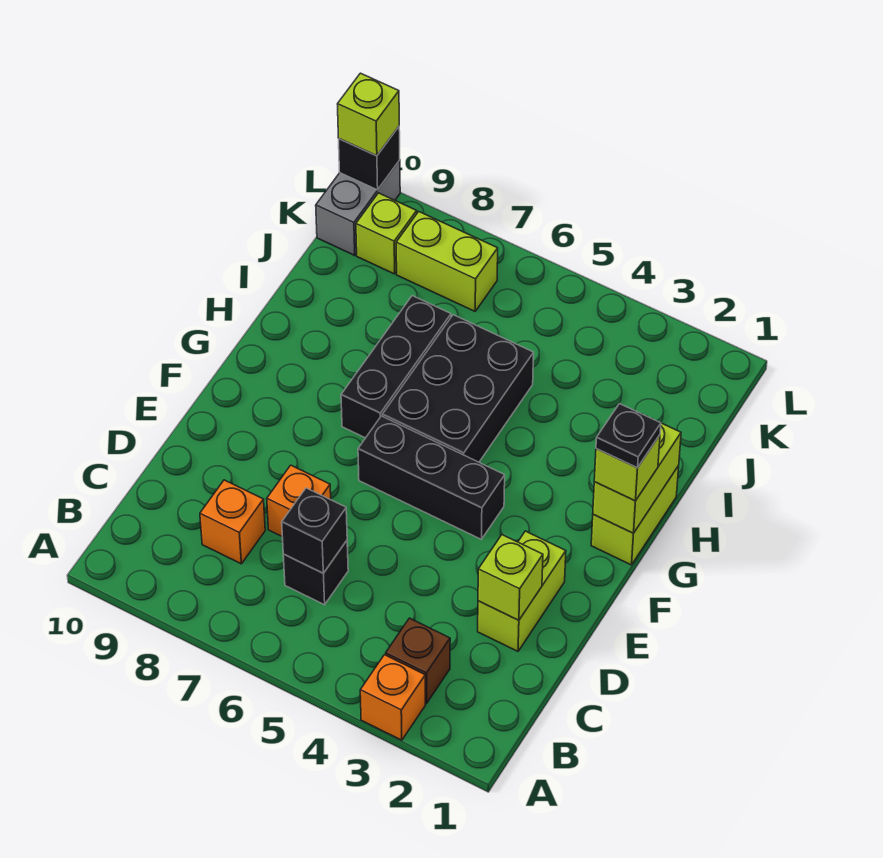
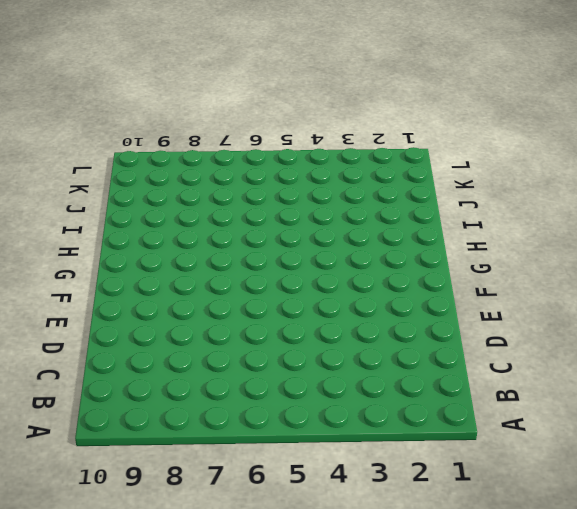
none -> orange brick A3 level 1
none -> brown brick B3 level 1
none -> black brick C6 level 1

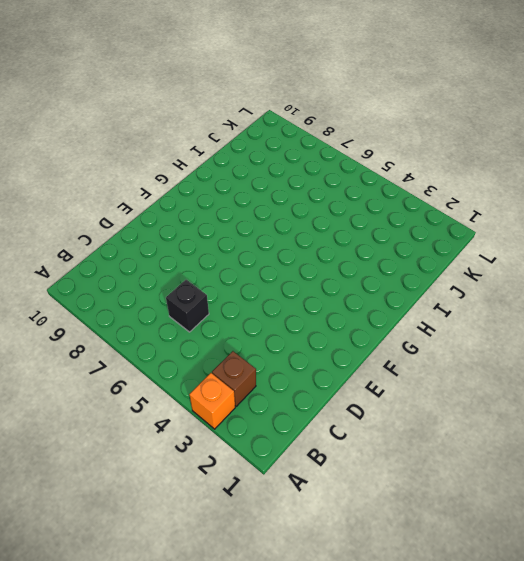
none -> orange brick C8 level 1
none -> lime brick D2:E2 level 1
none -> orange brick D7 level 1

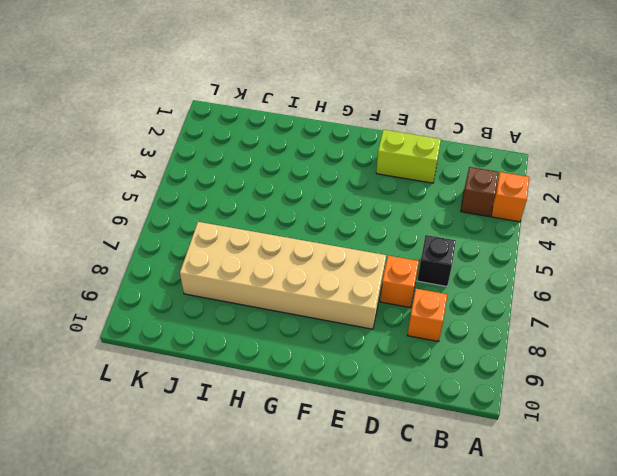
tan brick E7:J8 level 1 -> black brick G7:I7 level 1
none -> black brick F4:F6 level 1
none -> lime brick G1:H1 level 1
none -> black brick G5:I6 level 1

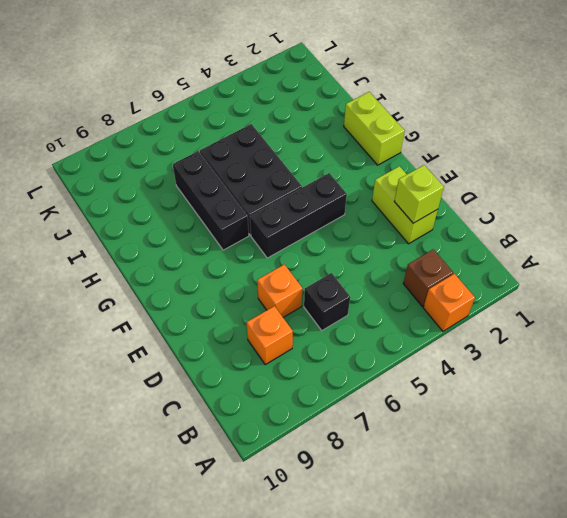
none -> lime brick K7:K8 level 1
none -> lime brick K9 level 1
none -> grey brick K10:L10 level 1

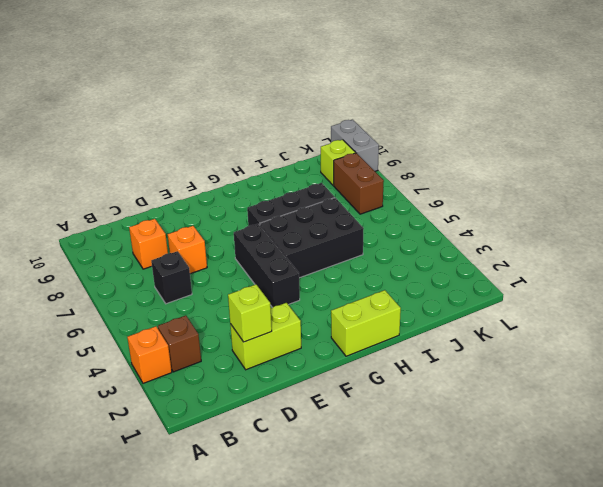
brown brick K7:K8 level 1 -> lime brick K7:K8 level 1
grey brick L9:L10 level 1 -> grey brick K10:L10 level 1
none -> black brick C6 level 2
none -> lime brick G1:H1 level 2
none -> black brick L10 level 2

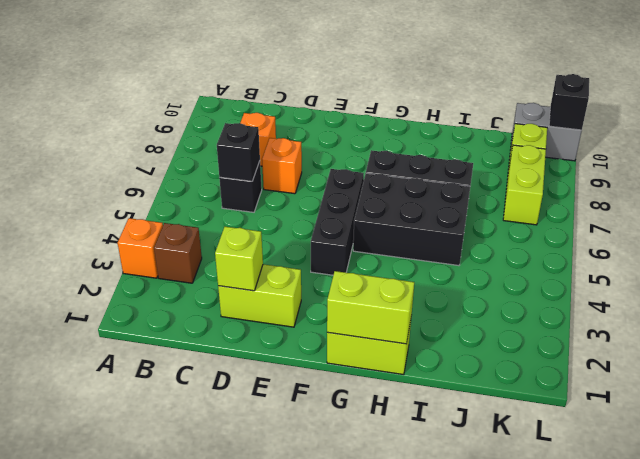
none -> lime brick G1 level 3
none -> lime brick L10 level 3
none -> black plate G1 level 4

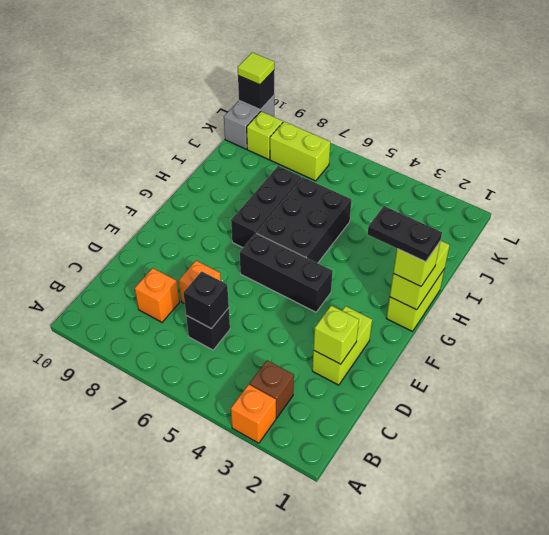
black plate G1:G2 level 4 -> black plate G1 level 4
lime tile L10 level 3 -> lime brick L10 level 3

